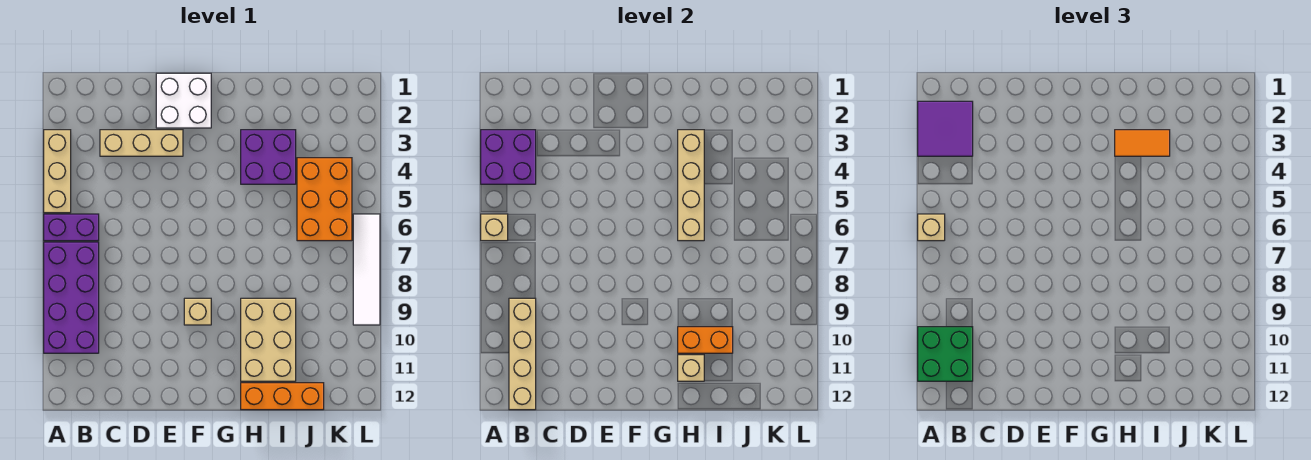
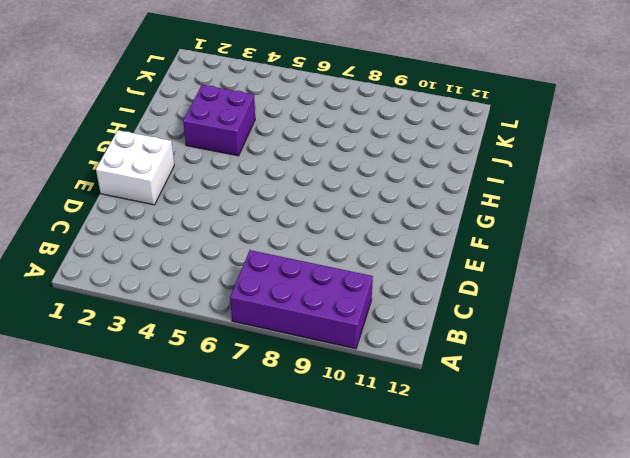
none -> tan brick A3:A5 level 1
none -> purple brick A6:B6 level 1
none -> tan brick C3:E3 level 1

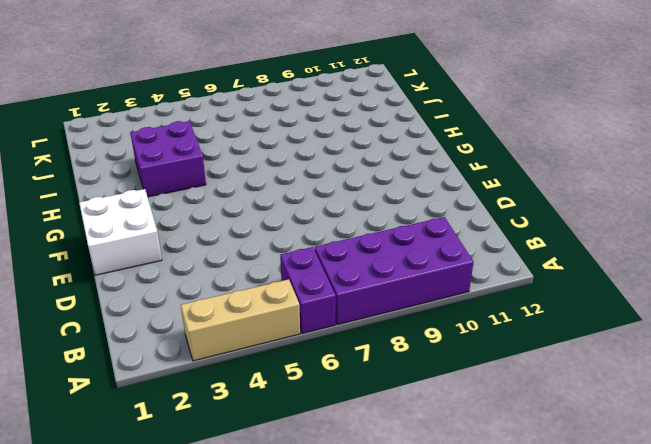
none -> tan brick C3:E3 level 1
none -> tan brick F9 level 1
none -> tan brick H9:I11 level 1

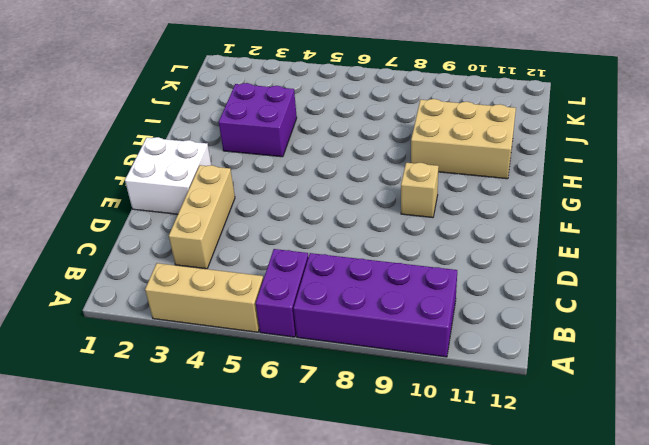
none -> orange brick H12:J12 level 1
none -> orange brick J4:K6 level 1
none -> white tile L6:L9 level 1

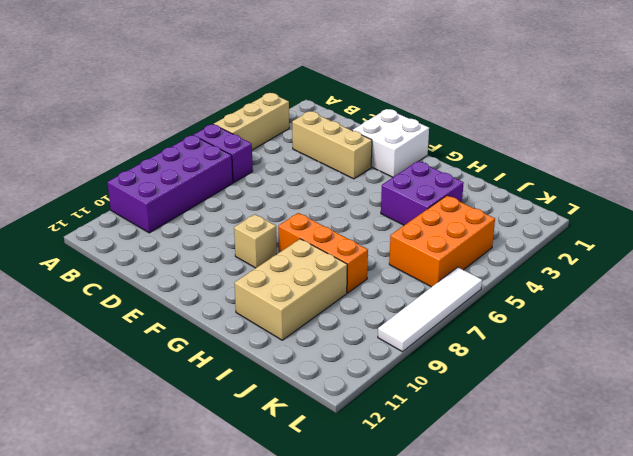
orange brick G8:I8 level 1 -> orange brick H12:J12 level 1
none -> purple brick A3:B4 level 2
none -> tan brick A6 level 2
none -> tan brick B9:B12 level 2

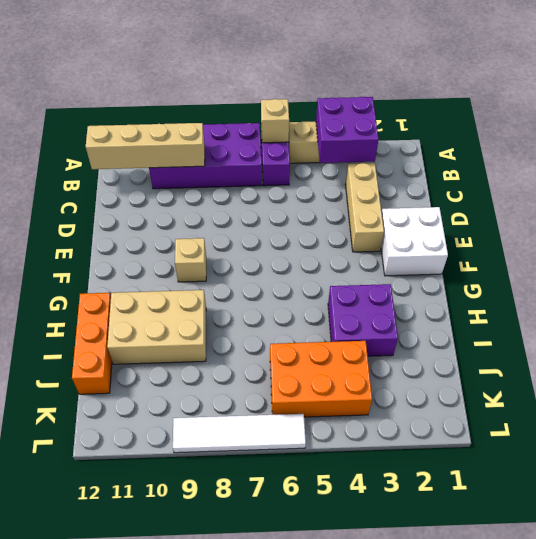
none -> tan brick H3:H6 level 2
none -> orange brick H10:I10 level 2
none -> tan brick H11 level 2

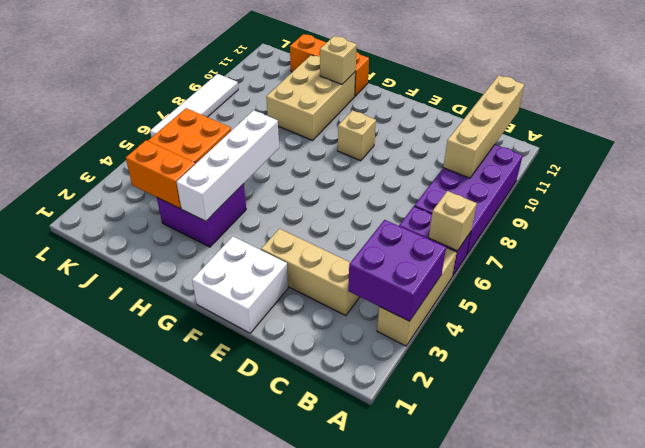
white brick H3:H6 level 2 -> tan brick H3:H6 level 2
orange brick I3:J3 level 2 -> orange brick H10:I10 level 2
none -> purple tile A2:B3 level 3
none -> tan brick A6 level 3
none -> green brick A10:B11 level 3

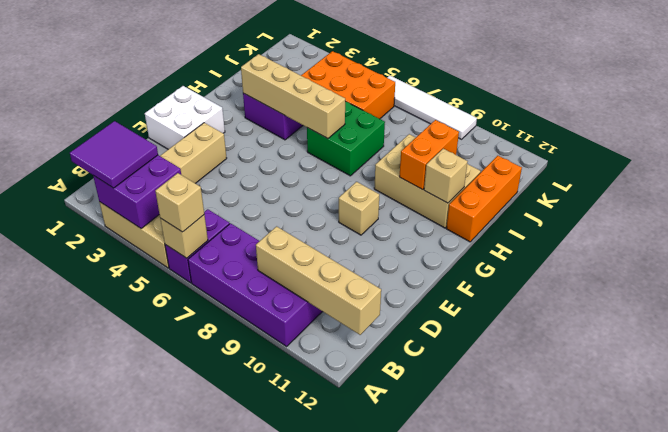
green brick H6:I7 level 1 -> green brick A10:B11 level 3
none -> orange tile H3:I3 level 3

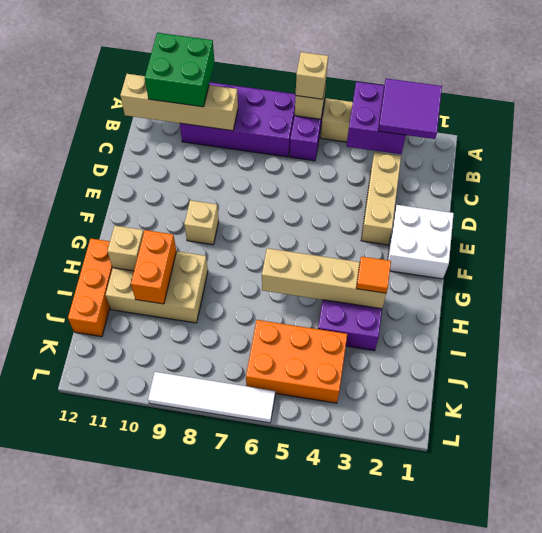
orange tile H3 level 3 -> orange tile H3:I3 level 3

